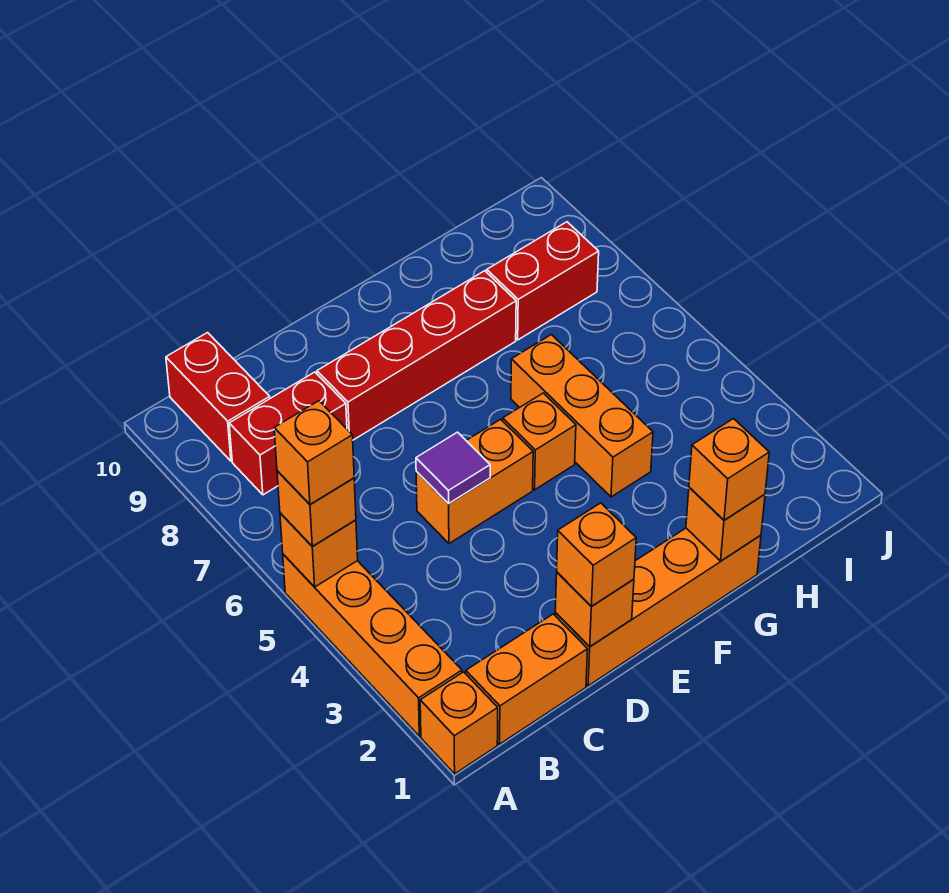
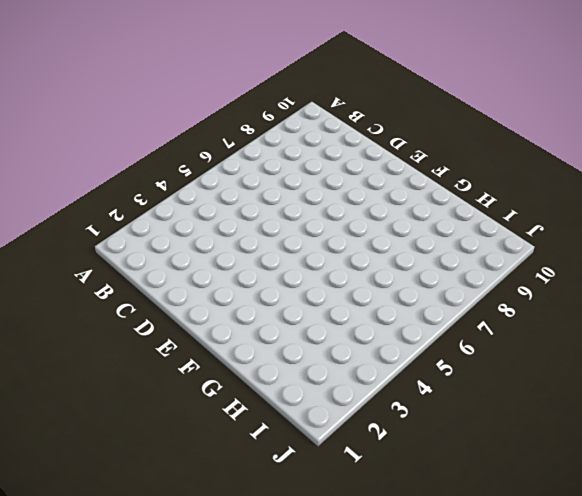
none -> orange brick A1 level 1
none -> orange brick A2:A5 level 1
none -> orange brick B1:C1 level 1

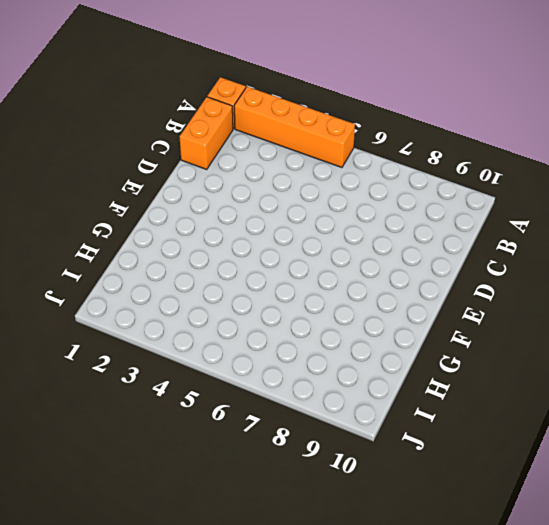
none -> red brick B8:C8 level 1
none -> red brick B9:B10 level 1
none -> orange brick D1:G1 level 1

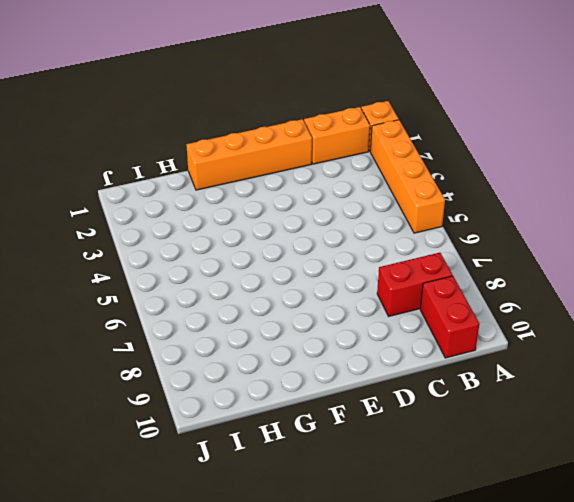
none -> orange brick D5:E5 level 1
none -> red brick D8:G8 level 1
none -> orange brick F5 level 1

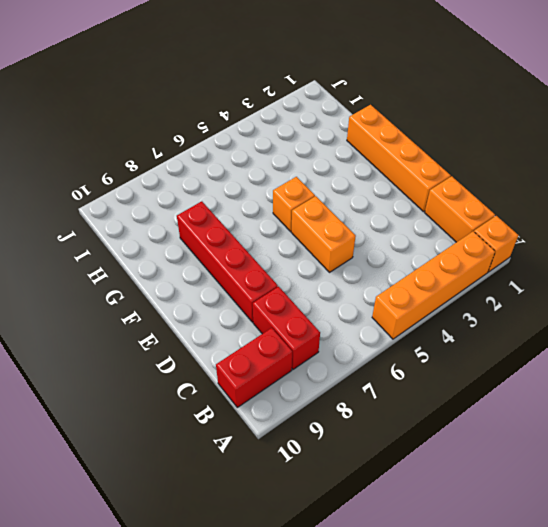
none -> orange brick G4:G6 level 1
none -> red brick H8:I8 level 1
none -> orange brick A5 level 2

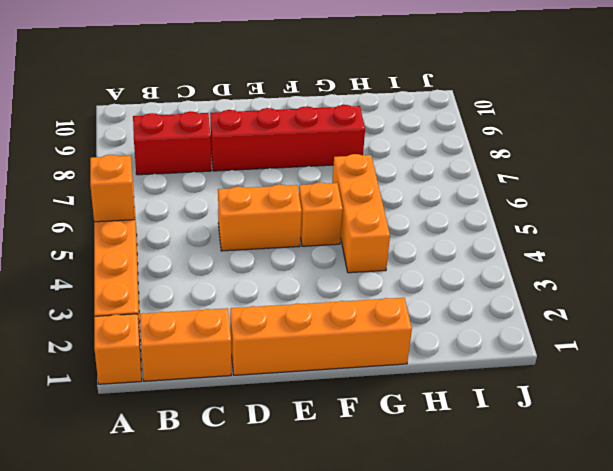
none -> red brick B9:B10 level 1
none -> red brick H8:I8 level 1
none -> orange brick D1 level 2

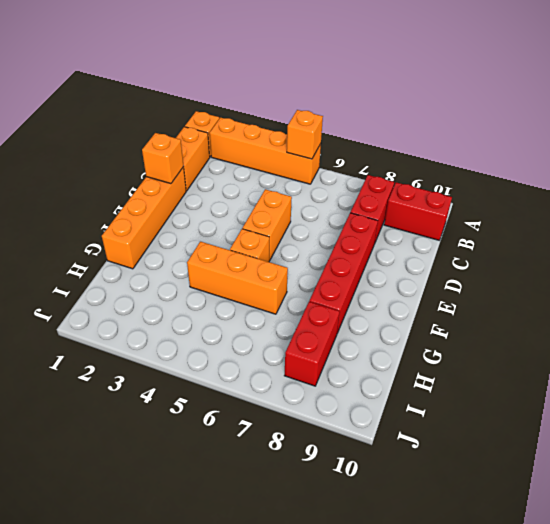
none -> purple tile D5 level 2
none -> orange brick G1 level 2
none -> orange brick A5 level 3

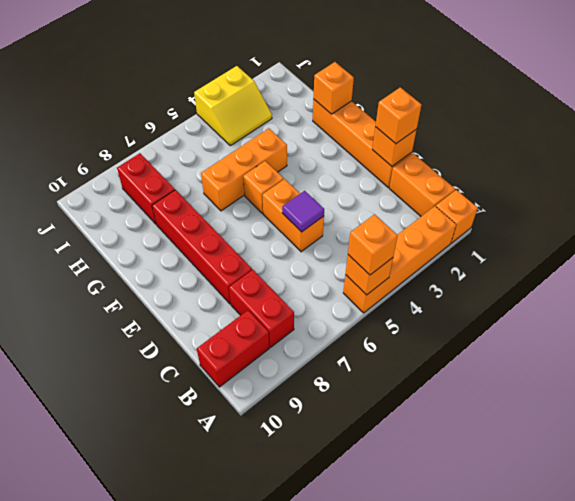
yellow slope I3:J4 level 1 top J -> none
none -> orange brick G1 level 3
none -> orange brick A5 level 4

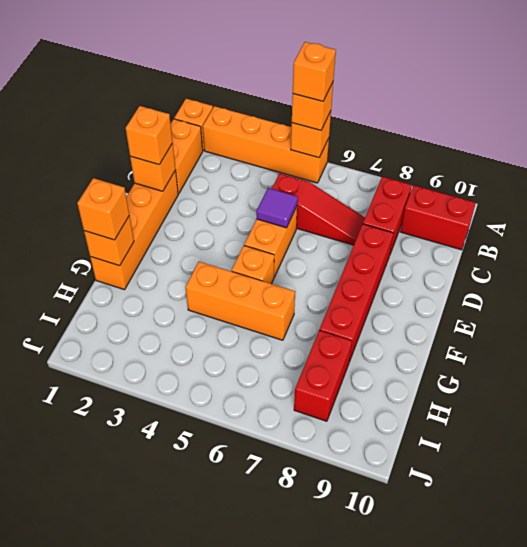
red slope C5:C7 level 1 top 5 -> none

